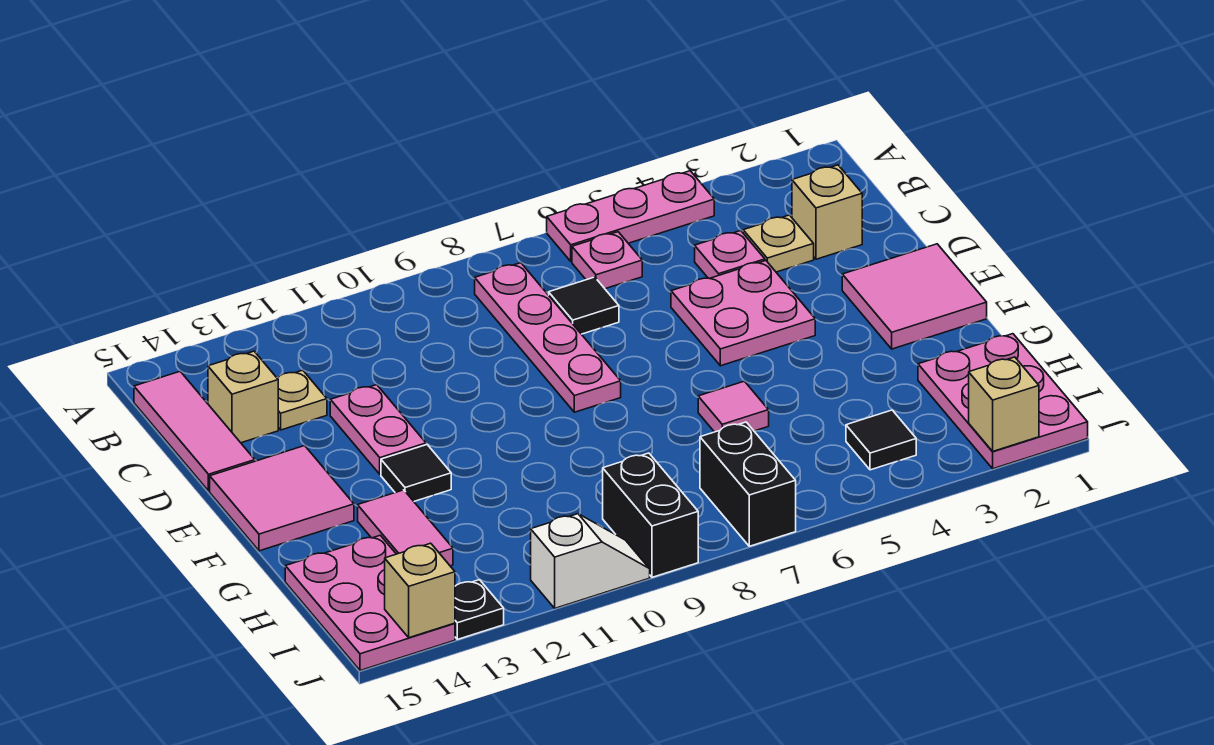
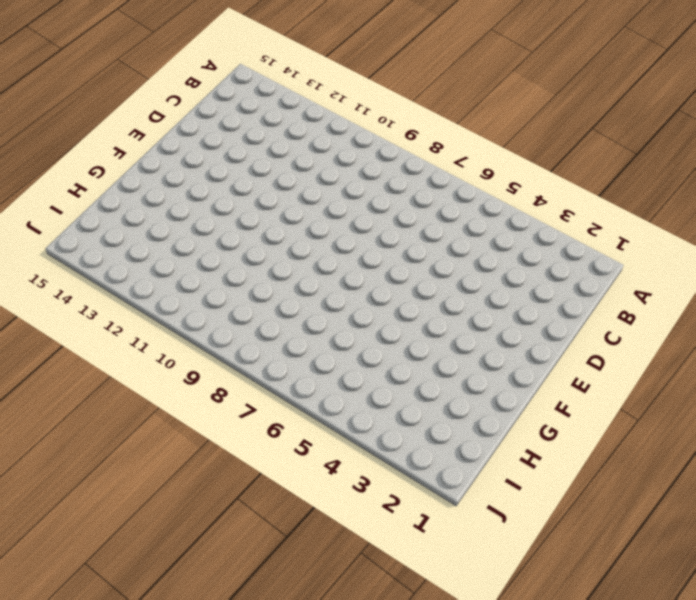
none -> pink plate A4:A6 level 1
none -> pink plate B6 level 1
none -> pink plate B8:E8 level 1

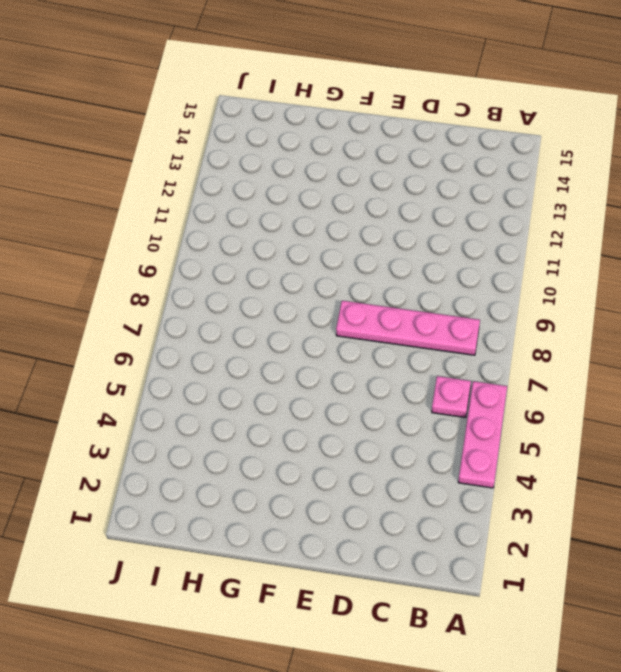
none -> pink tile B15:D15 level 1
none -> tan brick C2 level 1
none -> tan plate C3 level 1

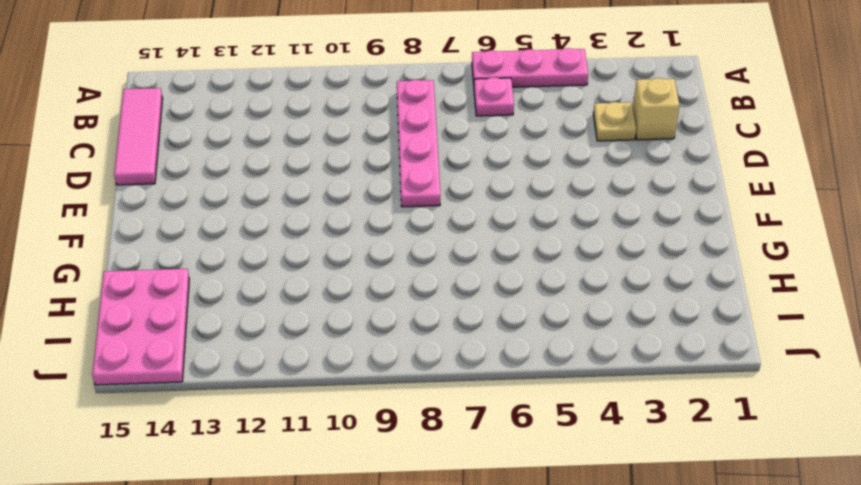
none -> pink plate C4 level 1
none -> black tile C7 level 1
none -> tan plate C13 level 1

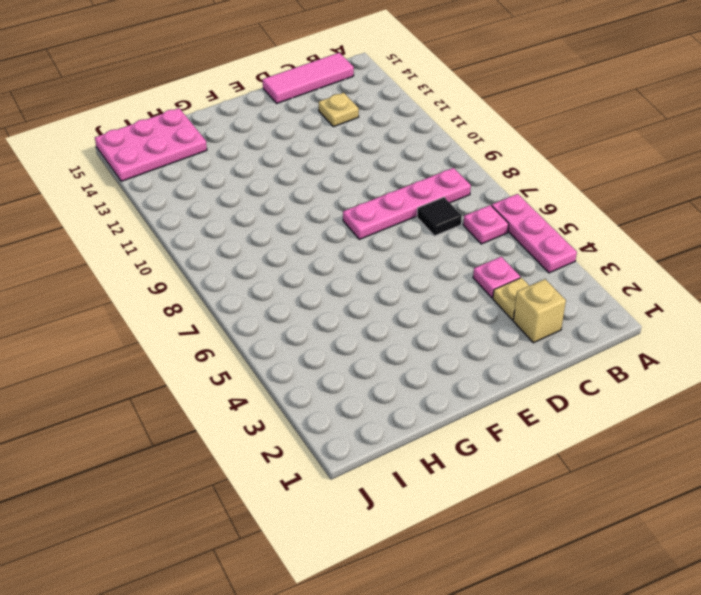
none -> tan brick C14 level 1
none -> pink plate D4:E5 level 1
none -> pink plate D12:E12 level 1

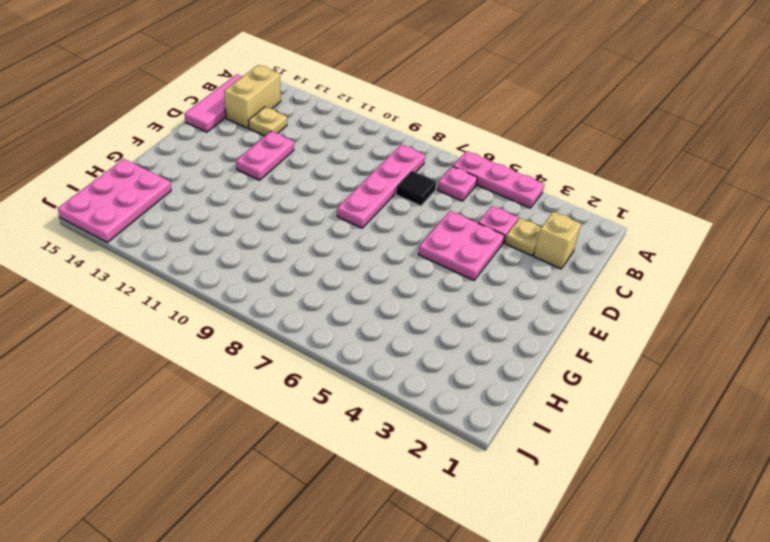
tan brick B14:C14 level 1 -> tan brick C14 level 1
none -> pink tile E1:F2 level 1
none -> pink tile E14:F15 level 1
none -> black tile F12 level 1

